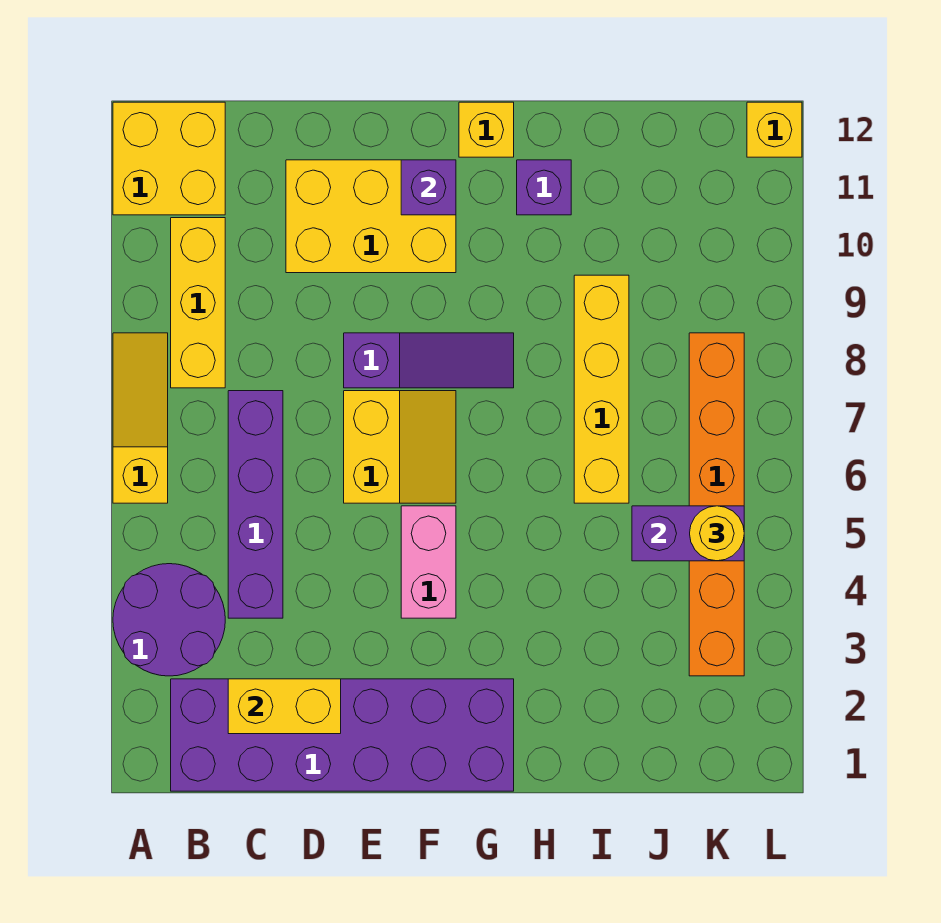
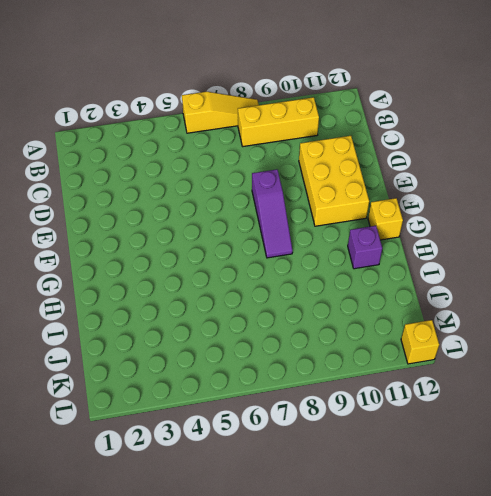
none -> purple round brick A3:B4 level 1
none -> yellow brick A11:B12 level 1
none -> purple brick B1:G2 level 1

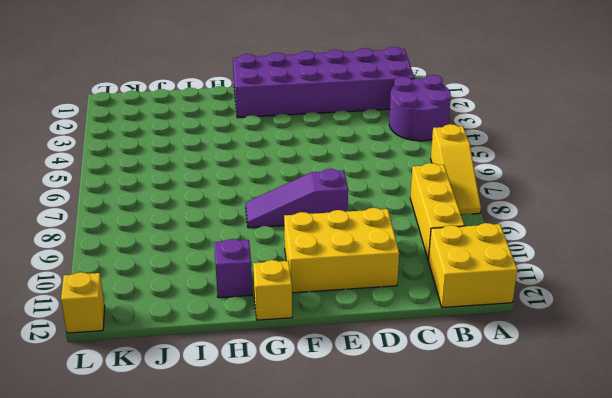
none -> purple brick C4:C7 level 1
none -> yellow slope E6:F7 level 1 top E
none -> pink brick F4:F5 level 1

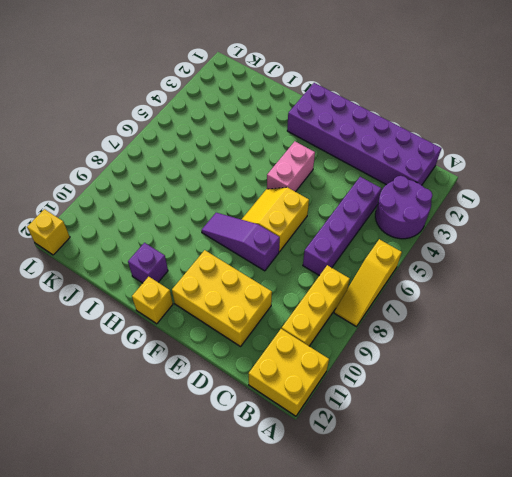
none -> yellow brick I6:I9 level 1
none -> orange brick K3:K8 level 1
none -> yellow brick C2:D2 level 2

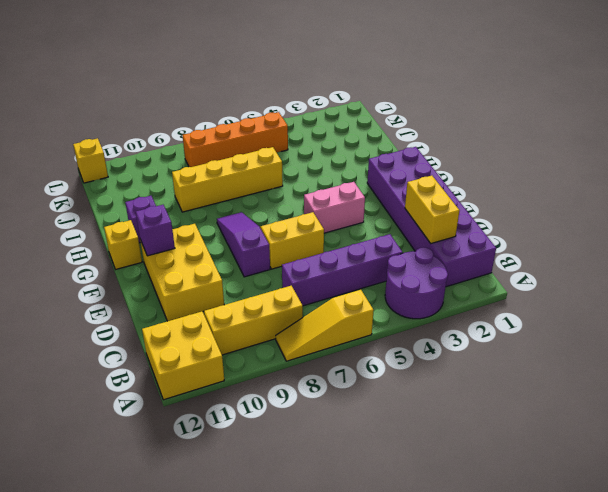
orange brick K5:K8 level 1 -> orange brick K3:K8 level 1
none -> purple brick J5:K5 level 2
none -> yellow round brick K5 level 3

